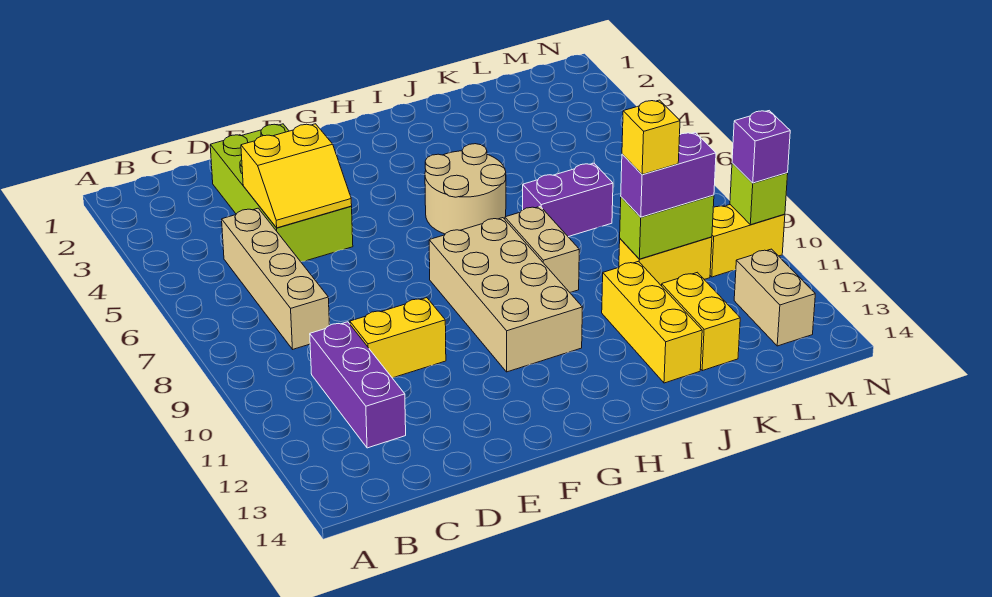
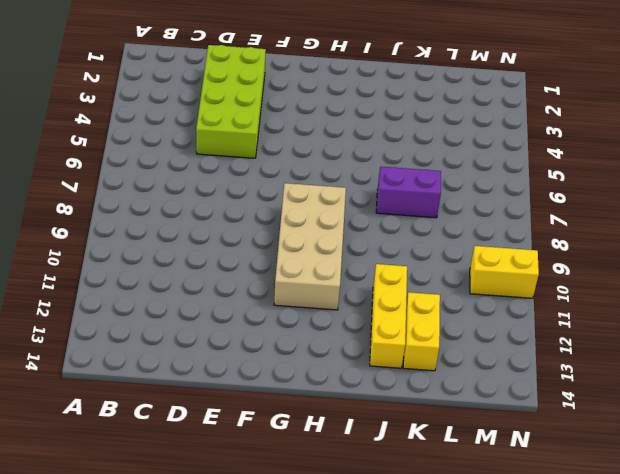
none -> tan brick C5:C8 level 1
none -> purple brick C10:C12 level 1
none -> yellow brick D10:E10 level 1

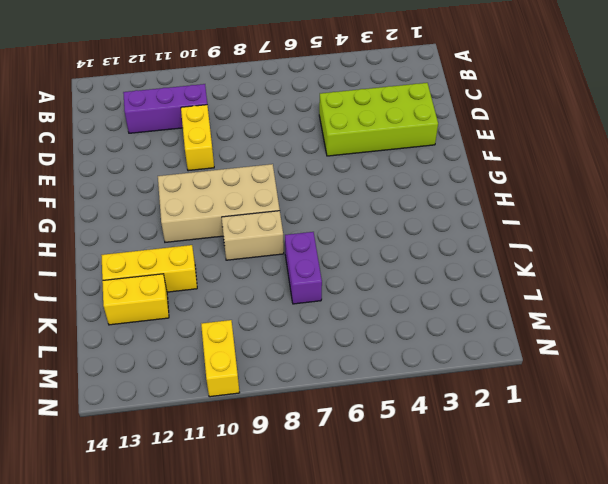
none -> tan brick C5:C8 level 1
none -> tan round brick H5:I6 level 1
none -> yellow brick K10:L10 level 1

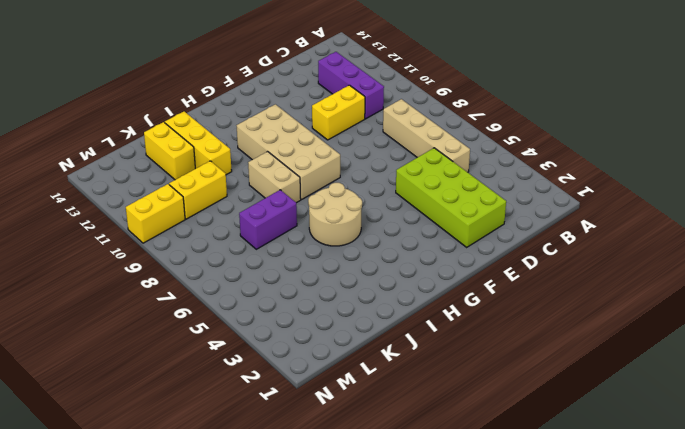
none -> tan brick M12:M13 level 1
none -> yellow slope D4:E5 level 2 top 4
none -> lime brick K10:L10 level 2

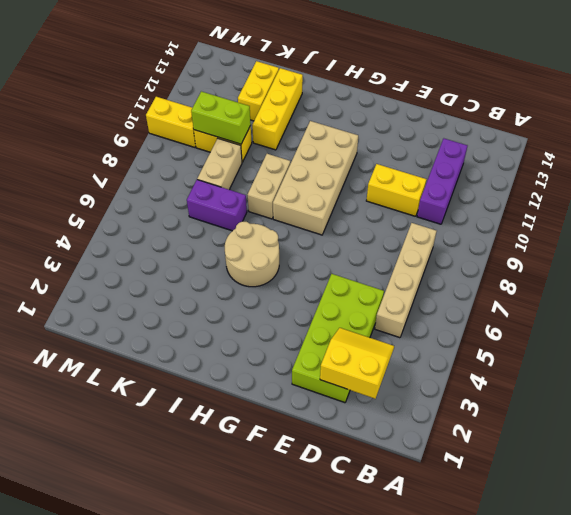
yellow slope C2:D3 level 2 top 2 -> yellow slope D4:E5 level 2 top 4
tan brick K8:K9 level 1 -> tan brick M12:M13 level 1
none -> lime brick N10 level 2
none -> purple brick K10:L10 level 3
none -> purple brick N10 level 3

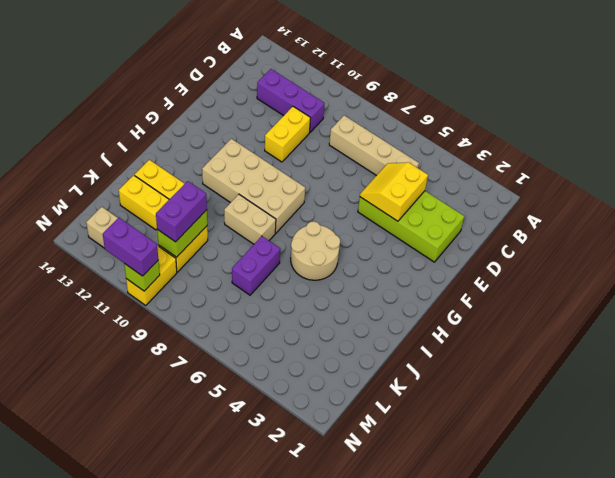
purple brick N10:N11 level 3 -> purple brick N10 level 3
none -> yellow brick K10 level 4

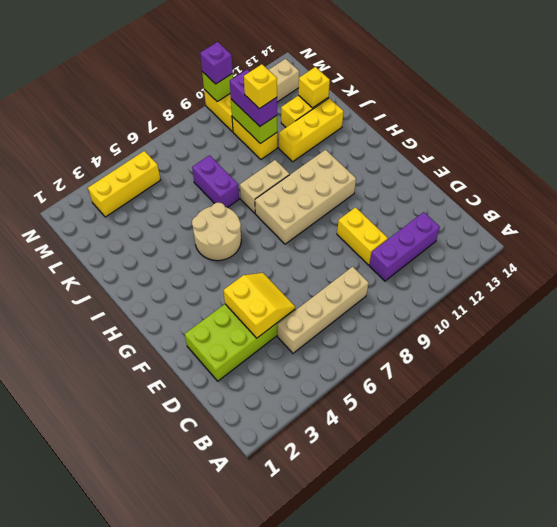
yellow brick K13 level 2 -> none
yellow brick M3:M5 level 1 -> none

